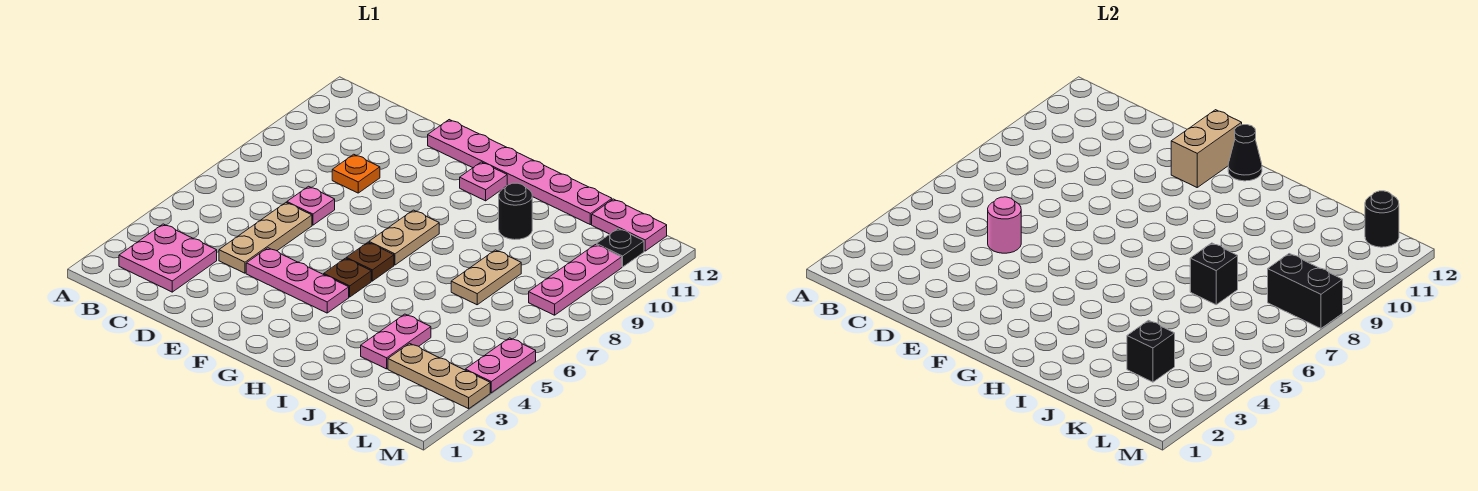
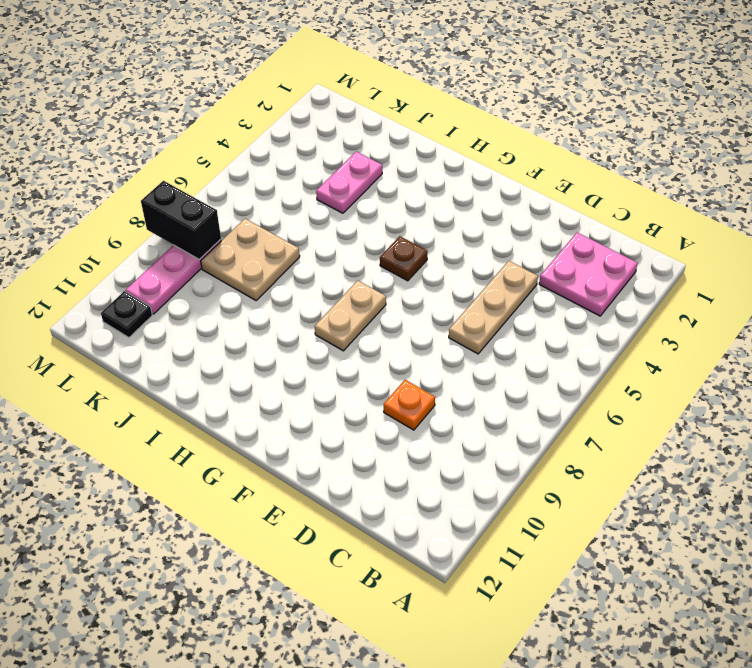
tan plate J7:K8 level 1 -> tan plate J7:J8 level 1
none -> pink plate D7 level 1
none -> pink plate E4:G4 level 1
none -> pink plate E12:J12 level 1

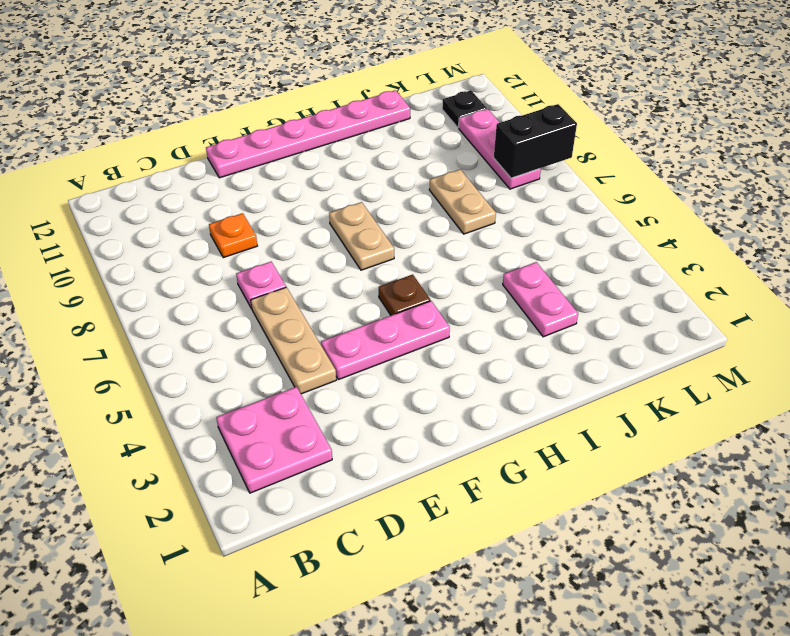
none -> brown plate G6 level 1
none -> pink plate G11 level 1
none -> black round brick I10 level 1

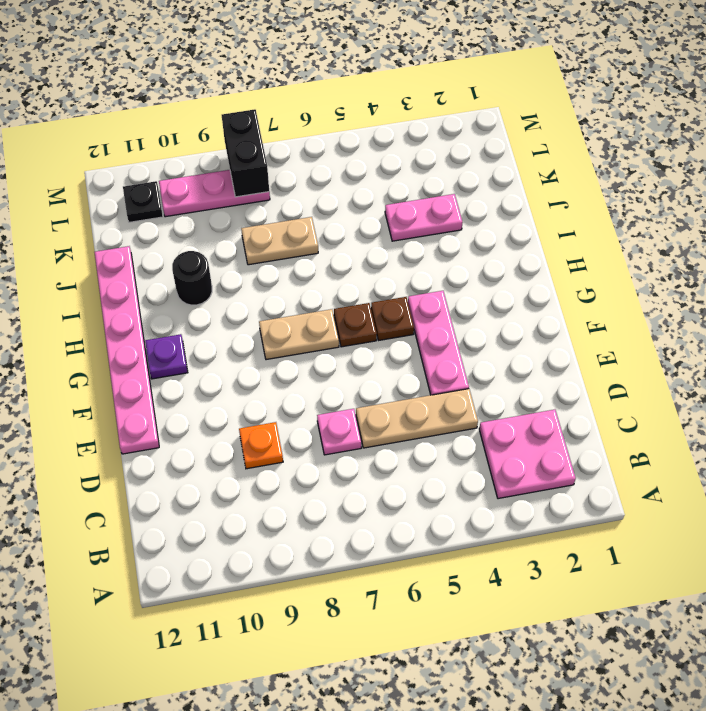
purple plate G11 level 1 -> pink plate G11 level 1
none -> tan plate K3:M3 level 1
none -> pink plate K12:L12 level 1
none -> pink plate M4:M5 level 1

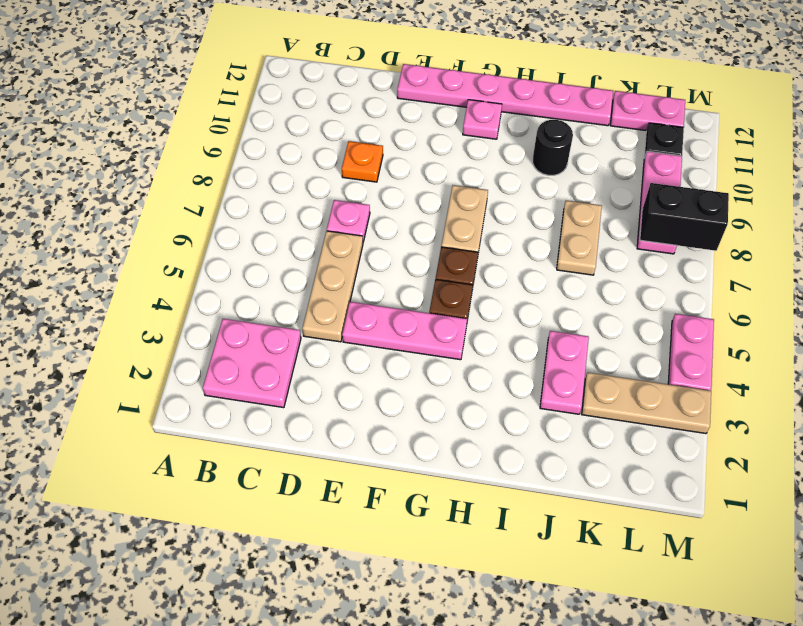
none -> pink round brick D5 level 2
none -> tan brick F11:F12 level 2
none -> black cone G12 level 2

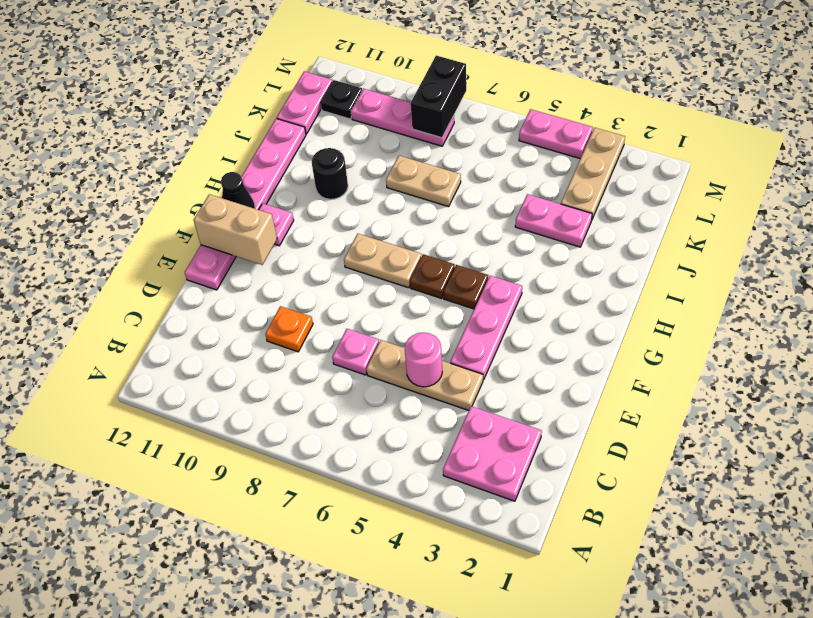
none -> black brick J7 level 2
none -> black brick K3 level 2
none -> black round brick L12 level 2

